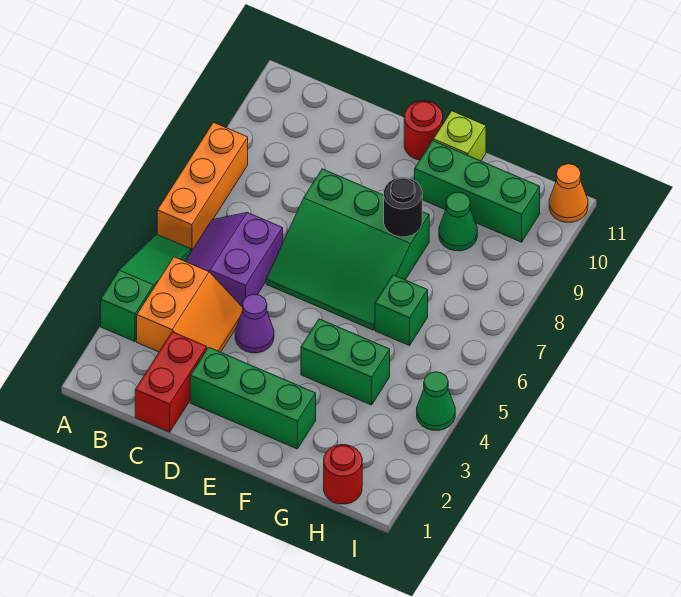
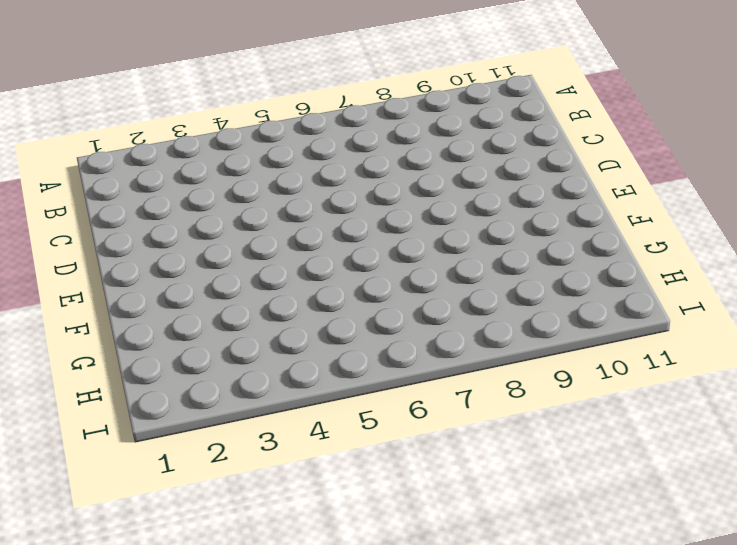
none -> green slope A3:A5 level 1 top 3
none -> orange brick A6:A8 level 1
none -> orange slope B3:C4 level 1 top B

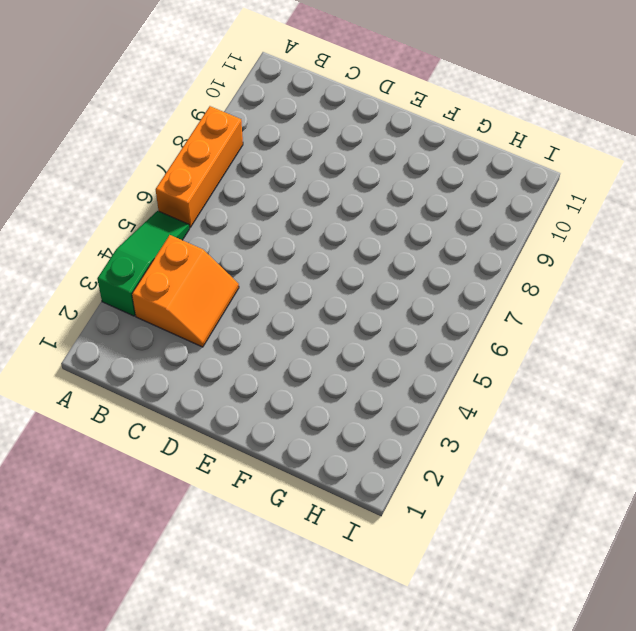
none -> purple slope B5:C6 level 1 top C
none -> red brick C1:C2 level 1
none -> green brick D2:F2 level 1

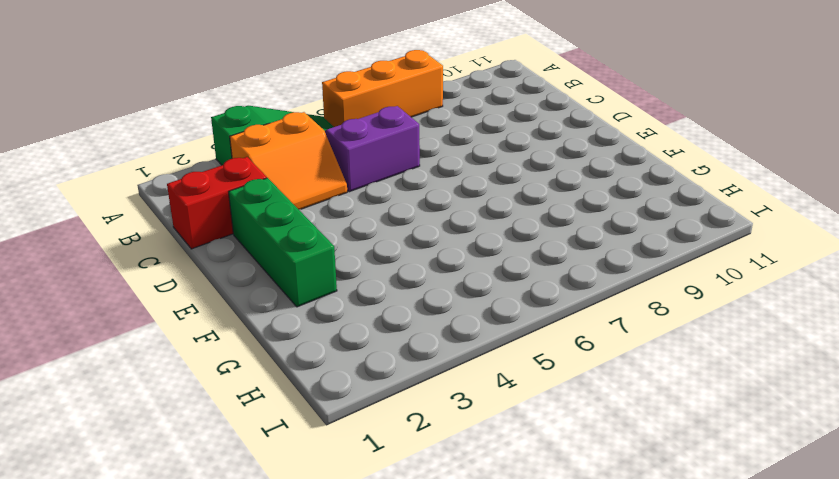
none -> purple cone D4 level 1
none -> green slope D6:F8 level 1 top 8
none -> red round brick E11 level 1

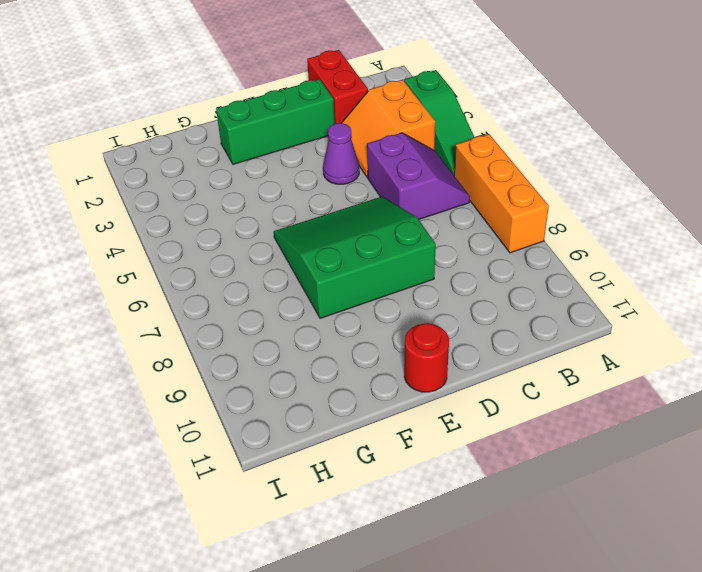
none -> green brick F4:G4 level 1
none -> green brick F10:H10 level 1
none -> lime brick F11 level 1

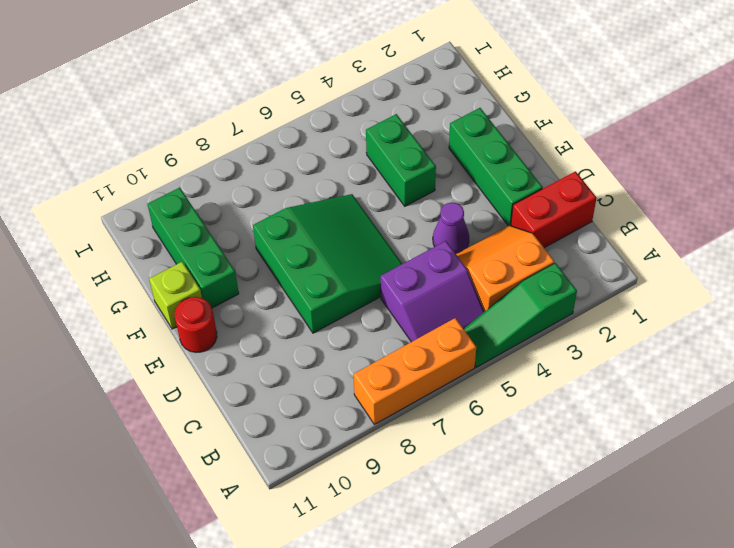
none -> green brick G6 level 1
none -> green cone G9 level 1
none -> red round brick H1 level 1

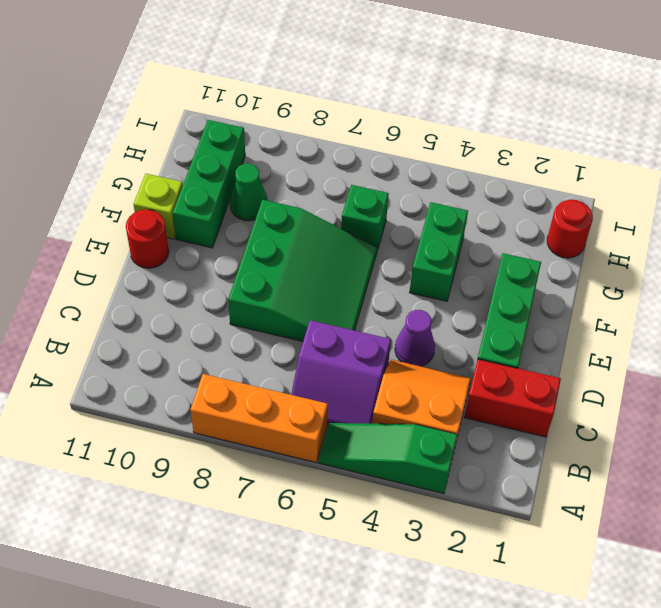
none -> green cone I4 level 1
none -> orange cone I11 level 1
none -> black round brick F8 level 2

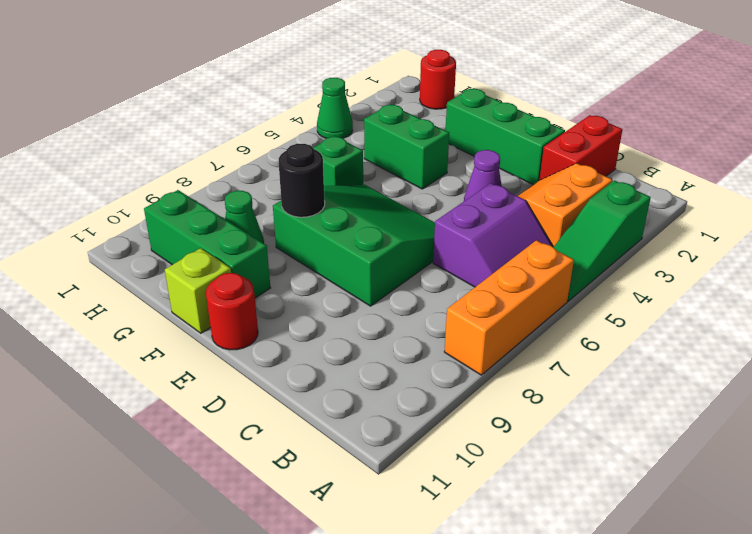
none -> orange cone I11 level 1

